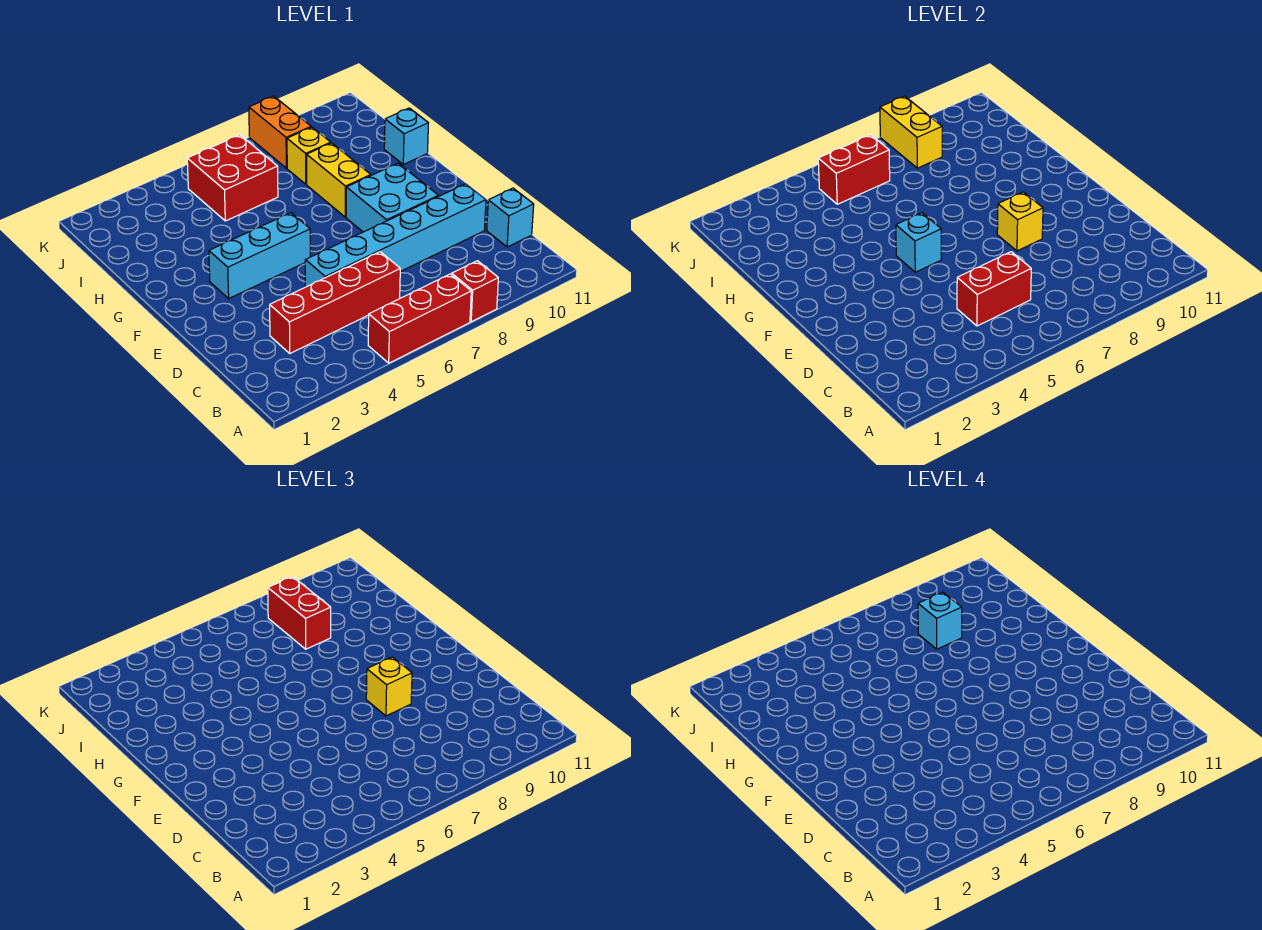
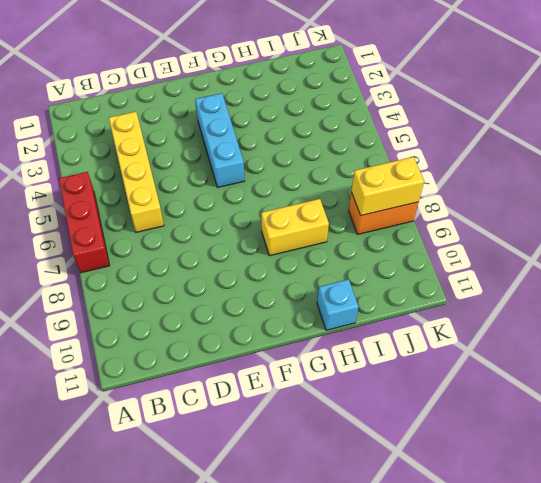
yellow brick C3:C6 level 1 -> red brick C3:C6 level 1
none -> red brick A8 level 1
none -> cyan brick C11 level 1
none -> cyan brick D5:D10 level 1

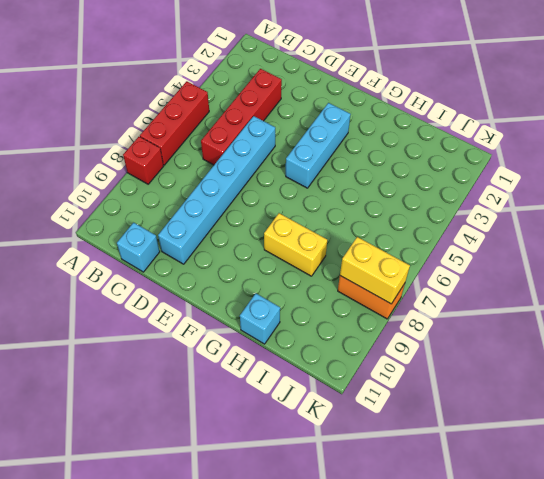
none -> cyan brick E8:F9 level 1
none -> red brick I5:J6 level 1
none -> yellow brick I8 level 1

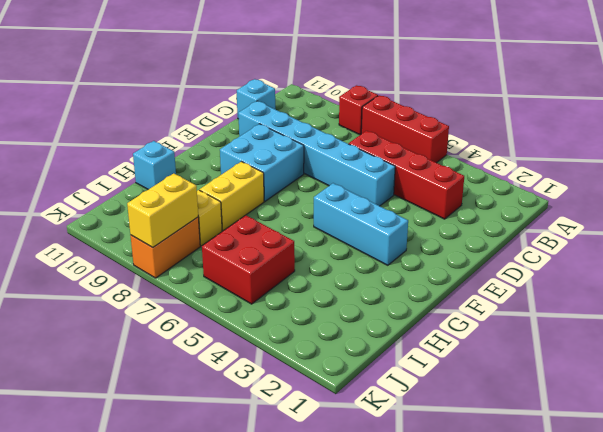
none -> red brick C5:C6 level 2
none -> yellow brick E8 level 2
none -> cyan brick F5 level 2

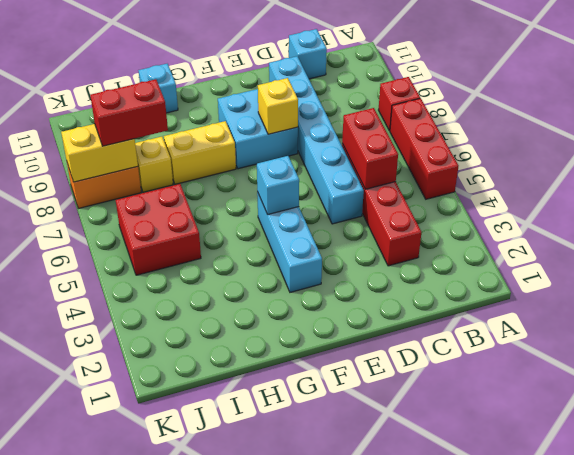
none -> red brick J5:J6 level 2
none -> yellow brick E8 level 3
none -> cyan brick I8 level 4

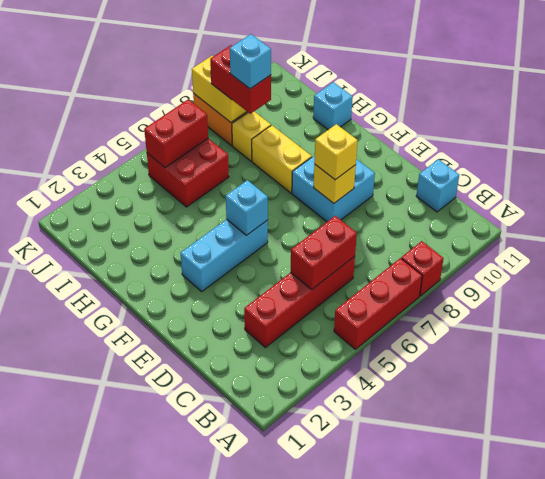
none -> cyan brick D5:D10 level 1

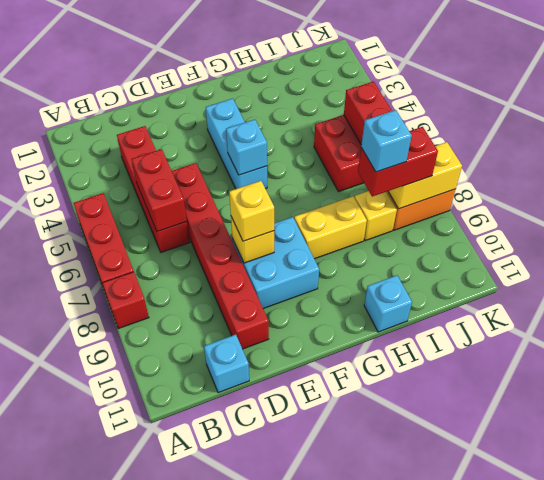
red brick D5:D10 level 1 -> cyan brick D5:D10 level 1

